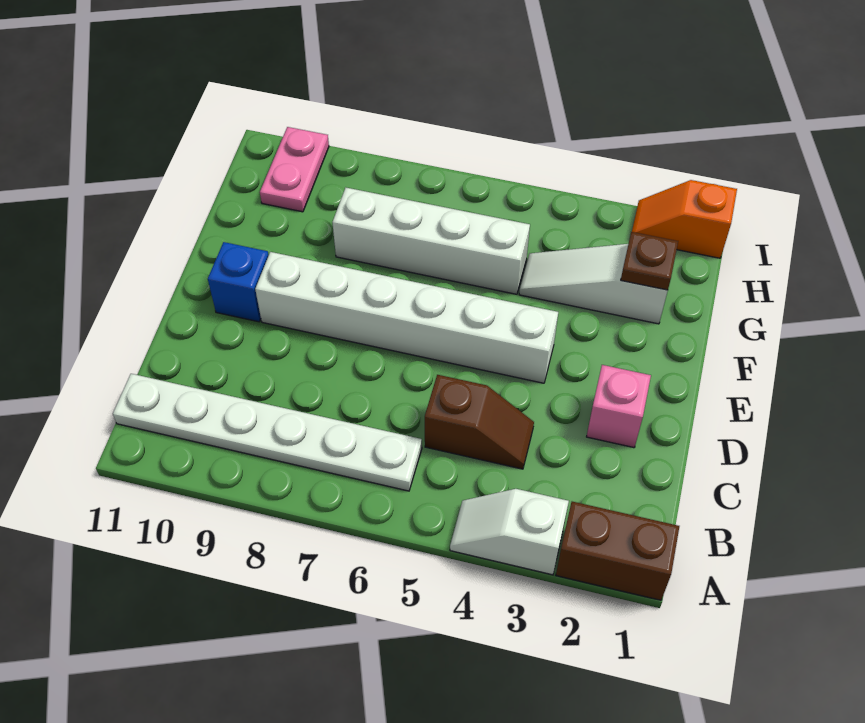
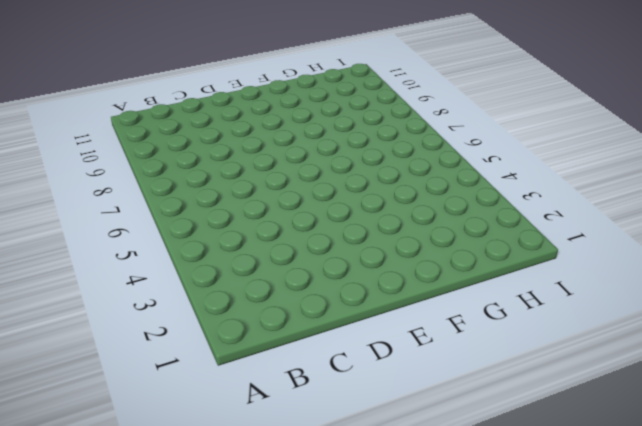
none -> brown brick A1:A2 level 1
none -> white slope A3:A4 level 1 top 3
none -> white plate B6:B11 level 1

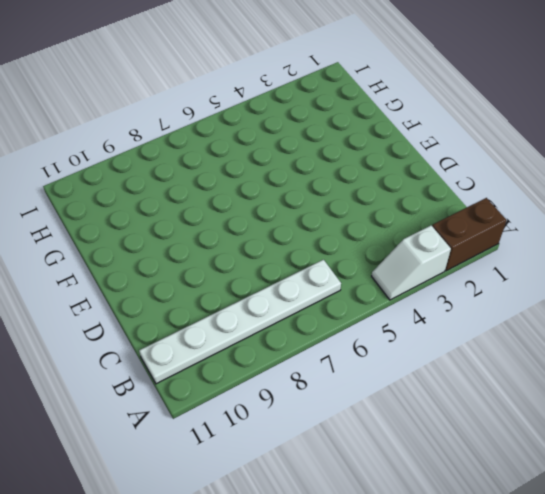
none -> brown slope C4:C5 level 1 top 5
none -> pink brick D2 level 1
none -> white brick E4:E9 level 1

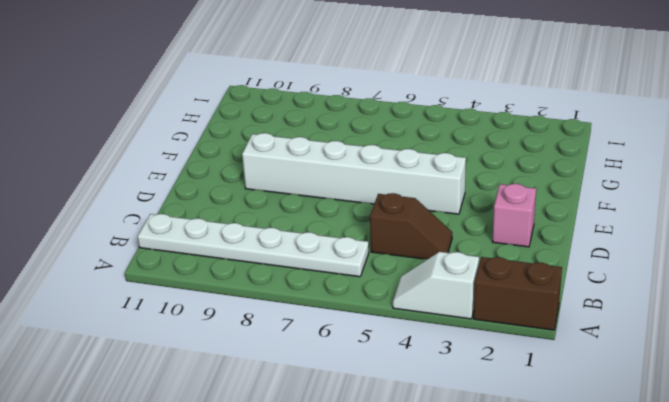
none -> blue brick E10 level 1
none -> white slope G2:G4 level 1 top 2
none -> white brick G5:G8 level 1

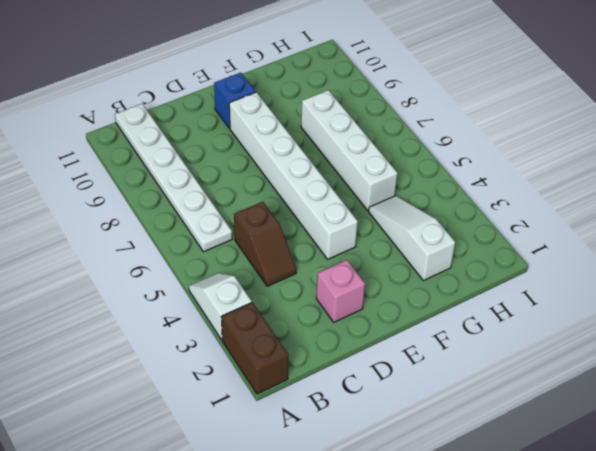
none -> pink plate H10:I10 level 1
none -> orange slope I1:I2 level 1 top 1
none -> brown plate G2 level 2

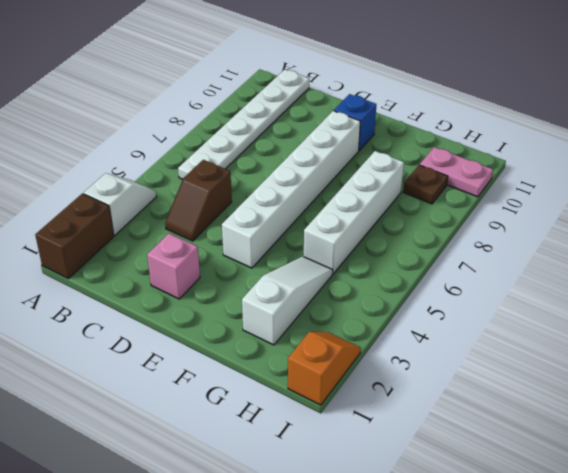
brown plate H9 level 1 -> brown plate G2 level 2

